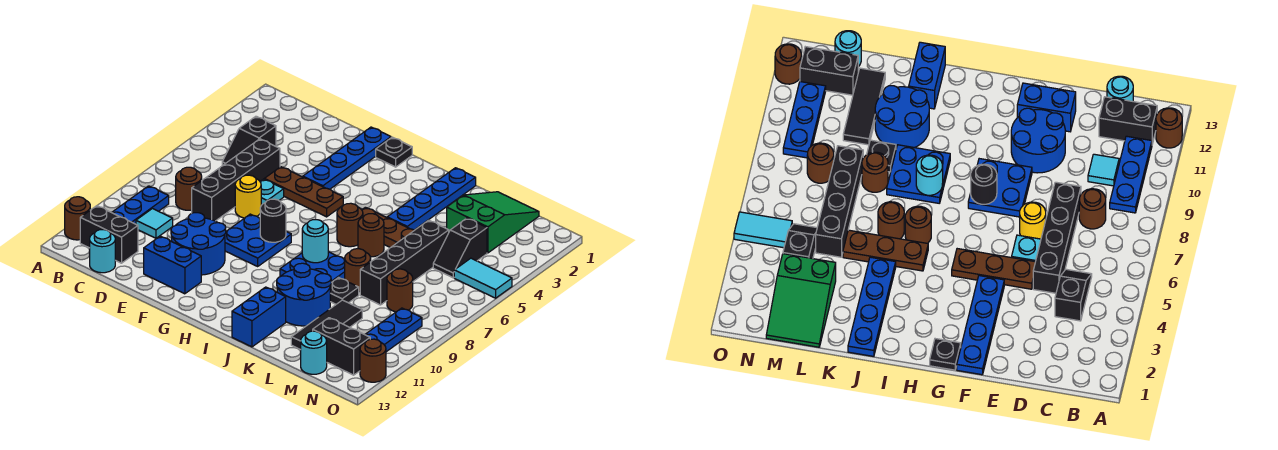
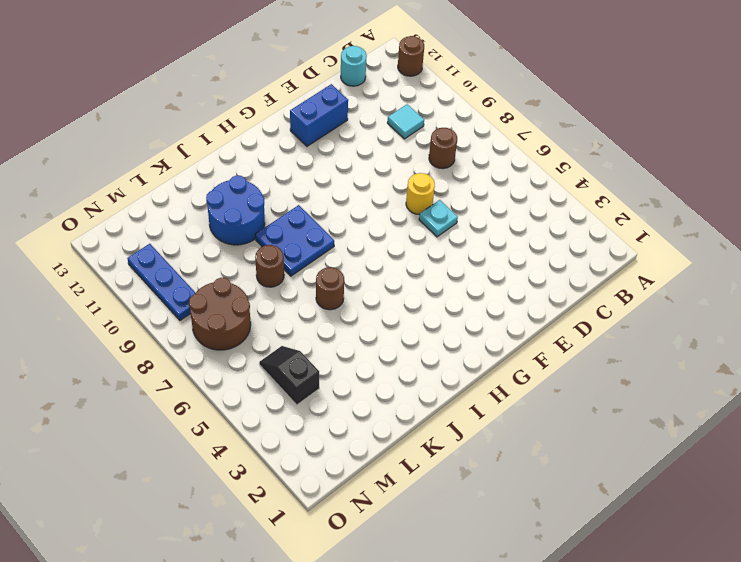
brown round brick M7:N8 level 1 -> brown round brick M8 level 1
none -> blue plate B9:B11 level 1
none -> black brick B12:C12 level 1
none -> black slope C4:C5 level 1 top 4
none -> black brick D5:D8 level 1

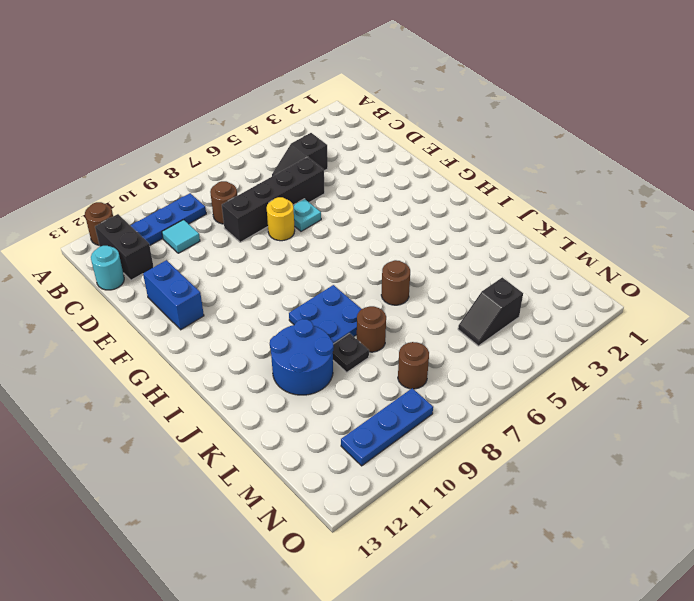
none -> brown plate E5:G5 level 1
none -> blue round brick E10:F11 level 1
none -> blue plate F1:F4 level 1
none -> blue plate F8:G9 level 1

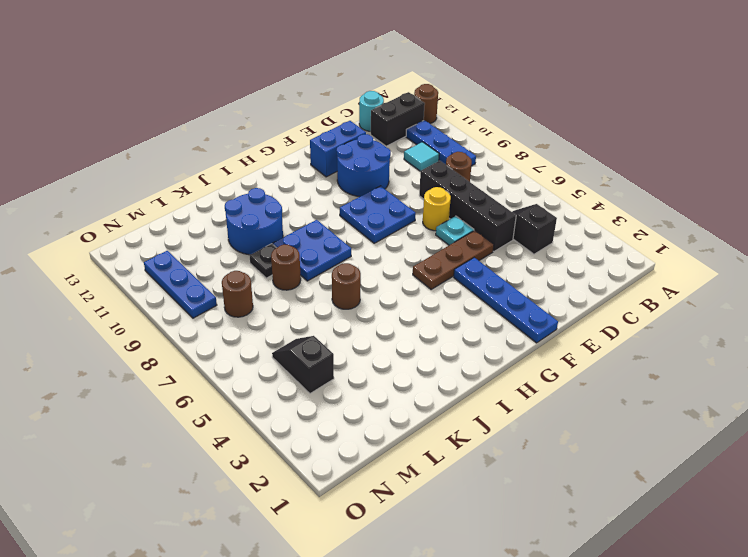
none -> black plate G1 level 1
none -> brown plate I5:K5 level 1
none -> brown round brick I6 level 1
none -> blue plate J1:J4 level 1

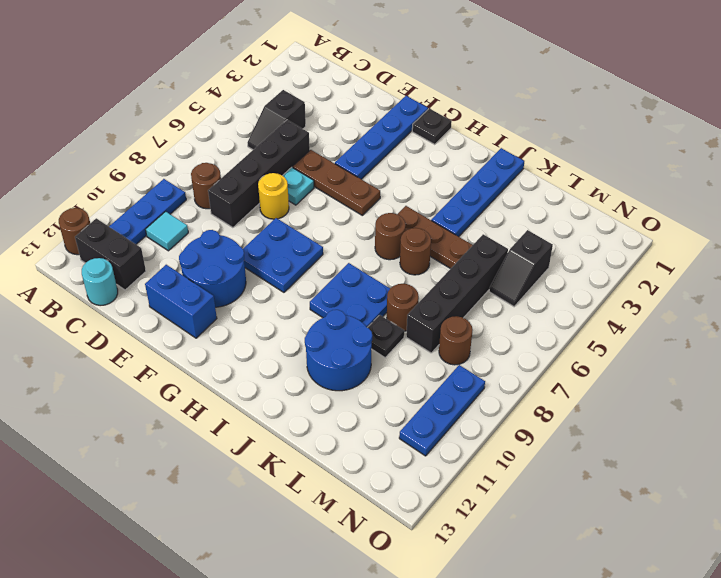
none -> blue brick J12:J13 level 1
none -> green slope L1:M3 level 1 top 3
none -> black tile L10:L12 level 1
none -> black brick M12:N12 level 1

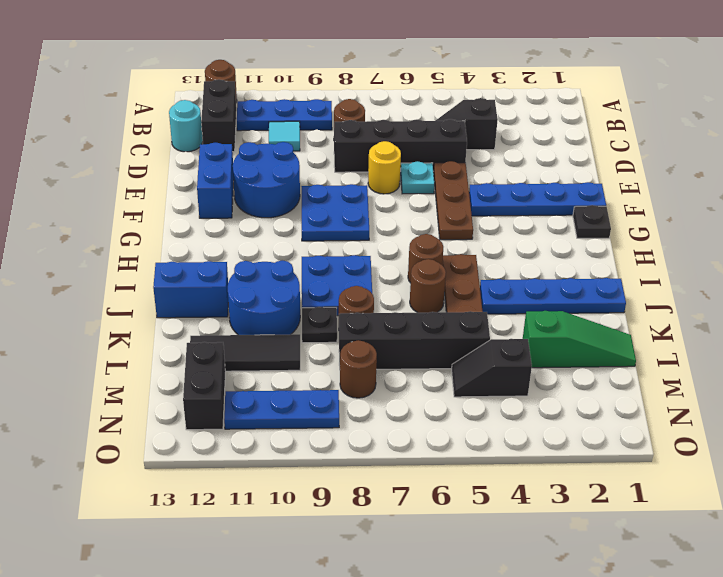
green slope L1:L3 level 1 top 3 -> green slope L1:M3 level 1 top 3
none -> cyan round brick M13 level 1
none -> cyan tile N5:O5 level 1
none -> brown round brick O12 level 1
none -> black round brick G8 level 2

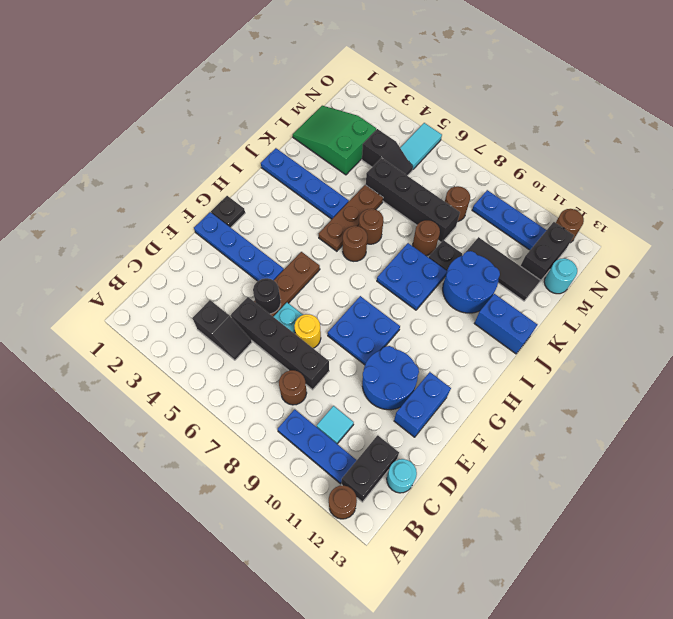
black round brick E5 level 2 -> black round brick G8 level 2
none -> cyan round brick I8 level 2

